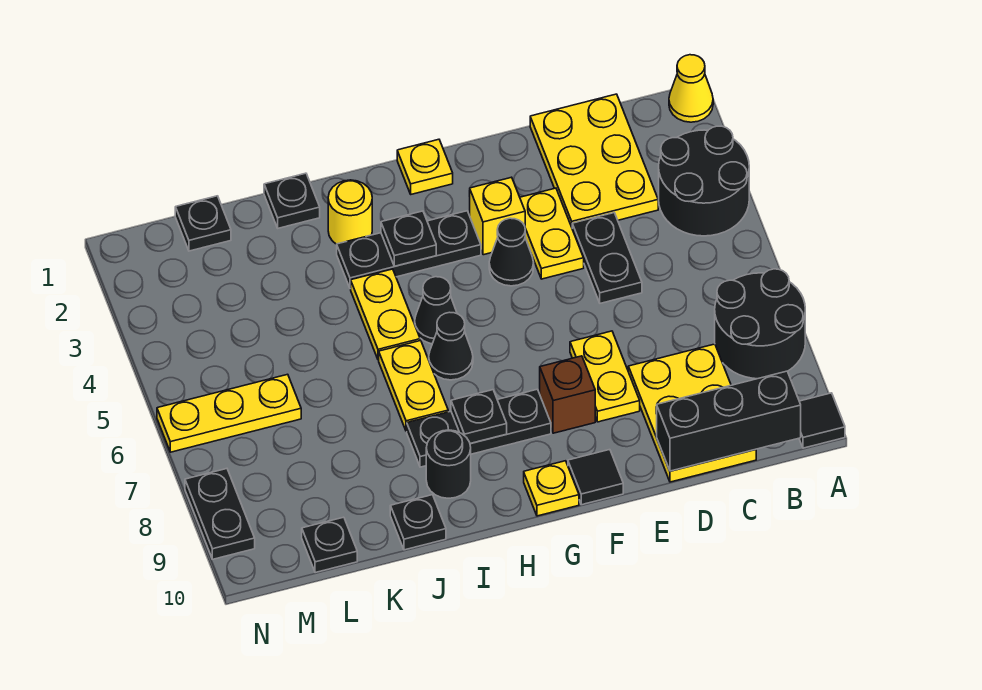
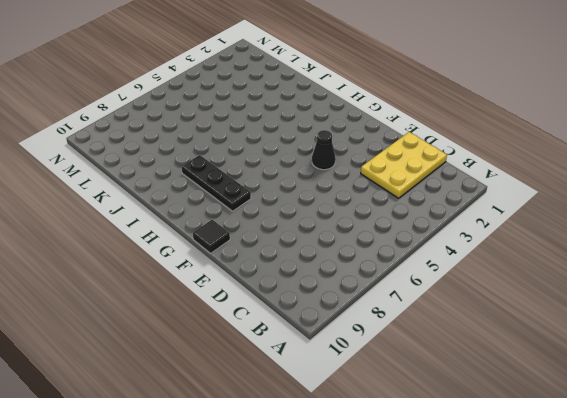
none -> yellow cone A1 level 1
none -> black round brick A3:B4 level 1
none -> black round brick A7:B8 level 1
none -> black tile A10 level 1

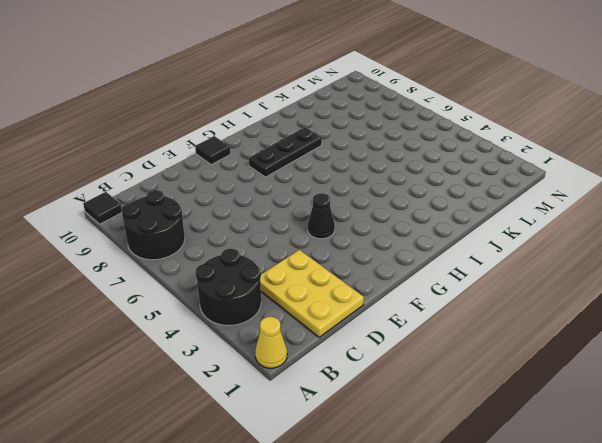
none -> yellow plate C8:D10 level 1
none -> black plate D4:D5 level 1
none -> yellow plate E3:E4 level 1
none -> yellow plate E7:E8 level 1

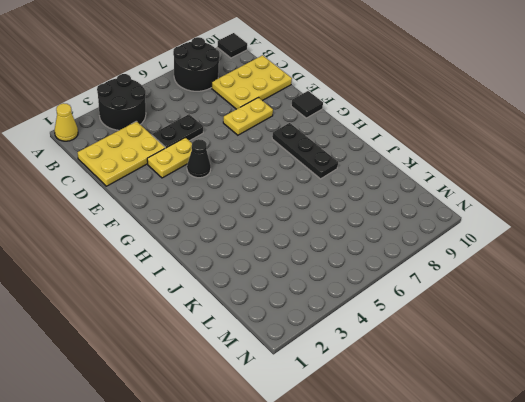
none -> yellow brick F3 level 1
none -> brown brick F8 level 1
none -> yellow plate G1 level 1
none -> black plate G3:I3 level 1

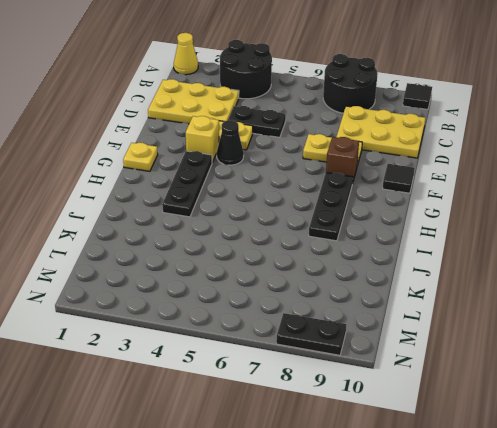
none -> yellow plate G10 level 1
none -> black cone H5 level 1
none -> black cone H6 level 1
none -> yellow round brick I2 level 1

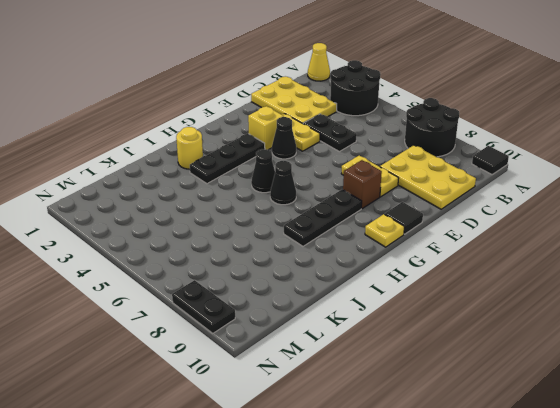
none -> yellow plate G1 level 1
none -> yellow plate I4:I5 level 1
none -> yellow plate I6:I7 level 1
none -> black round brick I9 level 1

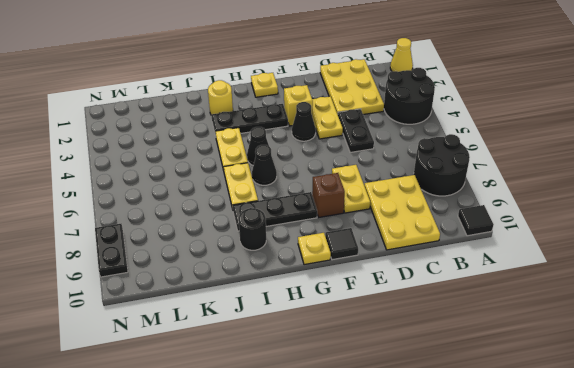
none -> black plate J1 level 1
none -> black plate J10 level 1
none -> black plate L1 level 1
none -> yellow plate L6:N6 level 1

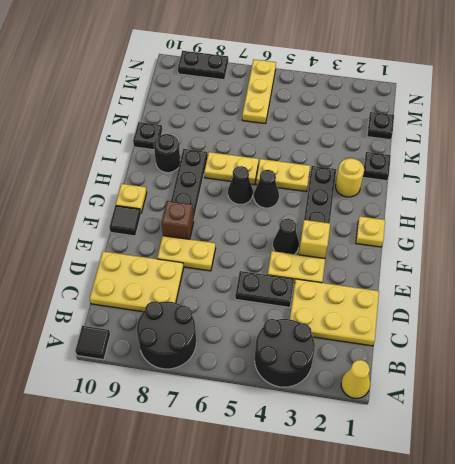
none -> black plate L10 level 1
none -> black brick B10:D10 level 2
none -> black plate H3 level 2
none -> black plate H8 level 2

